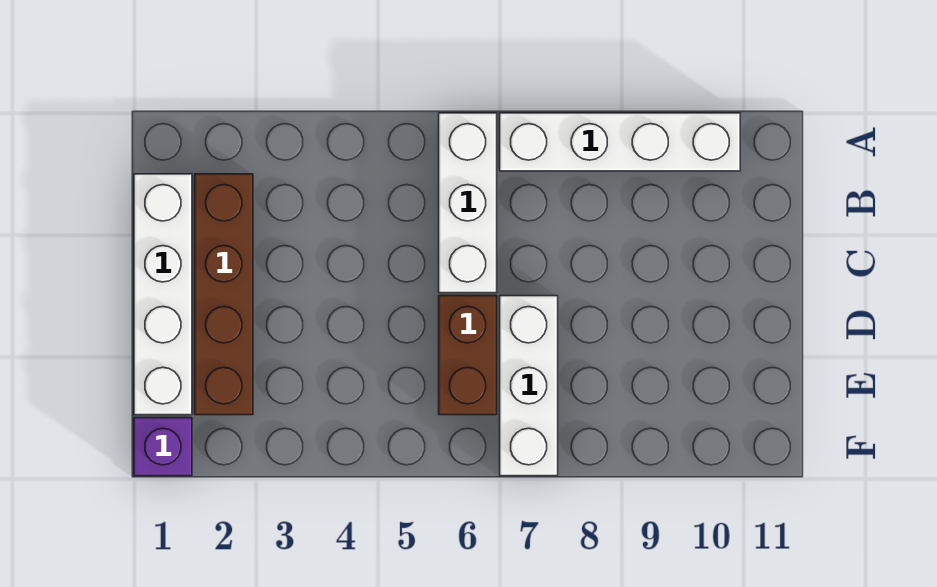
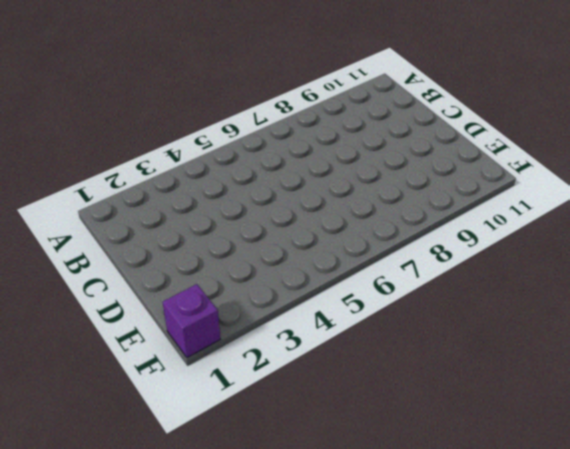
none -> white brick A6:C6 level 1
none -> white brick A7:A10 level 1

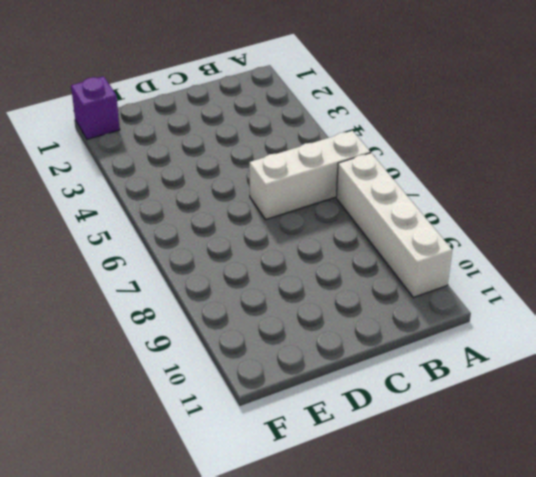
none -> white brick B1:E1 level 1
none -> brown brick B2:E2 level 1

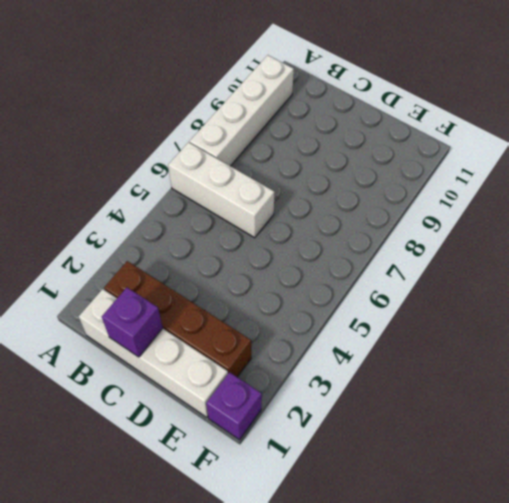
purple brick C1 level 2 -> none
none -> brown brick D6:E6 level 1
none -> white brick D7:F7 level 1

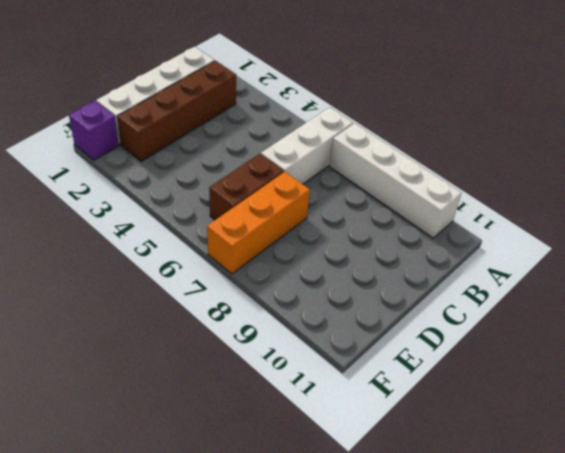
orange brick D7:F7 level 1 -> white brick D7:F7 level 1

